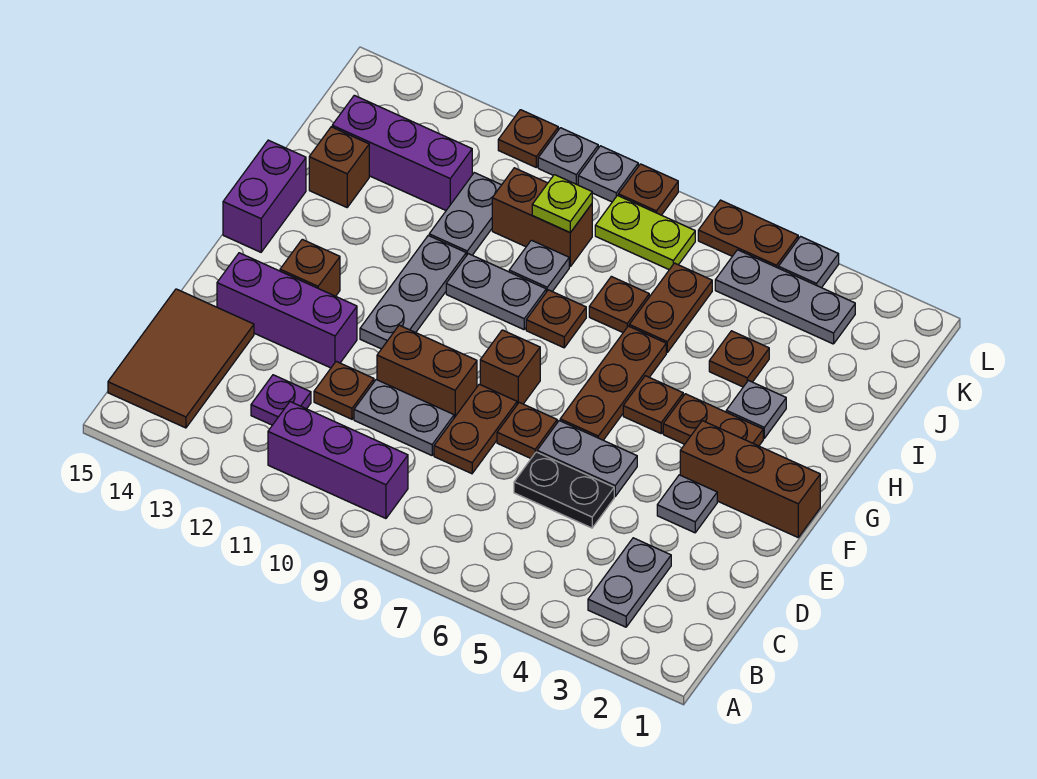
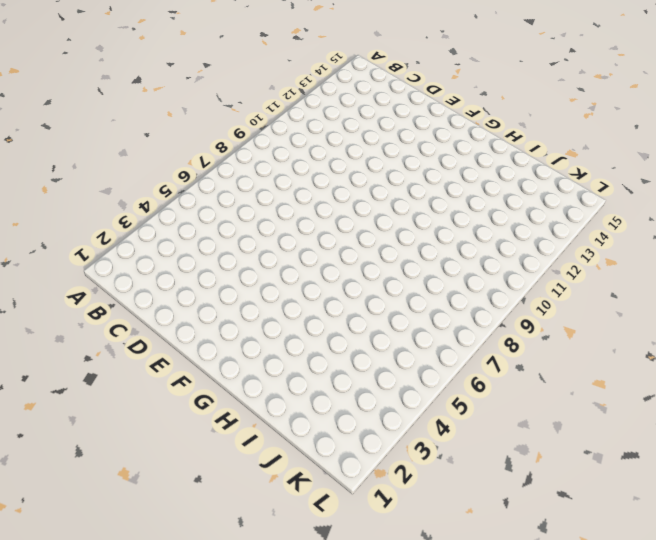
none -> grey plate B3:C3 level 1
none -> purple brick B9:B11 level 1
none -> brown tile B14:D15 level 1
none -> purple plate C12 level 1

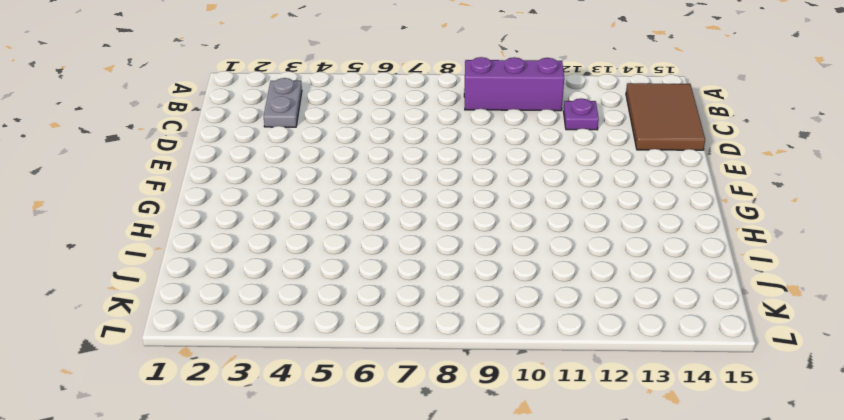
none -> black plate D5:D6 level 1
none -> brown plate D8:E8 level 1
none -> grey plate D9:D10 level 1
none -> brown plate D11 level 1

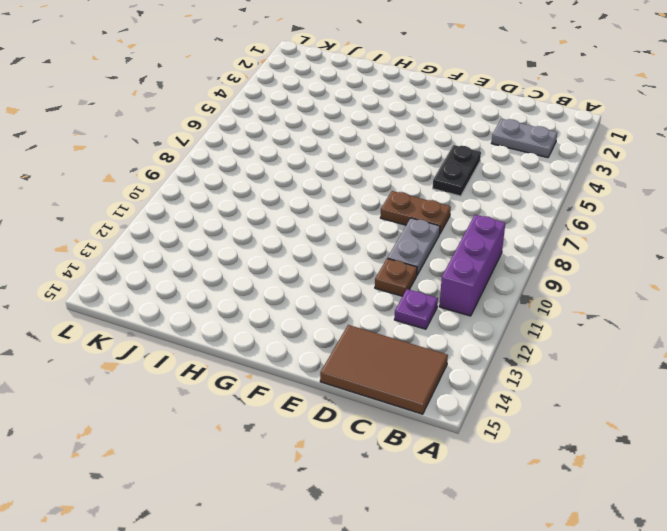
none -> grey plate E3 level 1
none -> grey plate E5:E6 level 1
none -> brown plate E7 level 1
none -> brown brick E9:E10 level 1

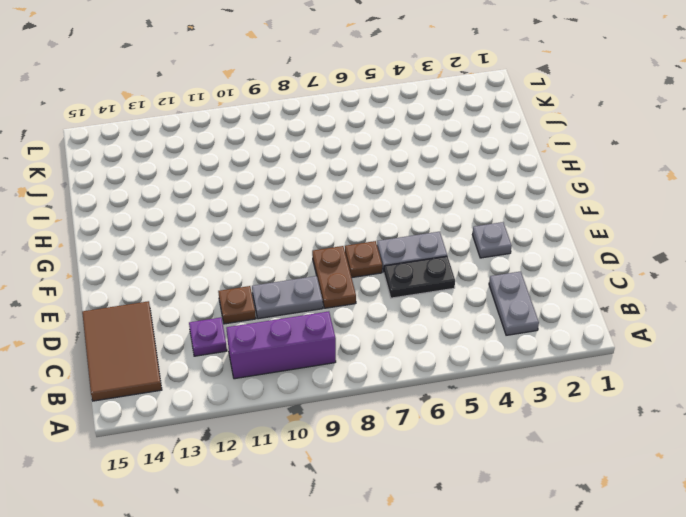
none -> brown brick E9:E10 level 1
none -> purple brick E12:E14 level 1
none -> brown brick F1:F3 level 1
none -> brown plate F6:H6 level 1

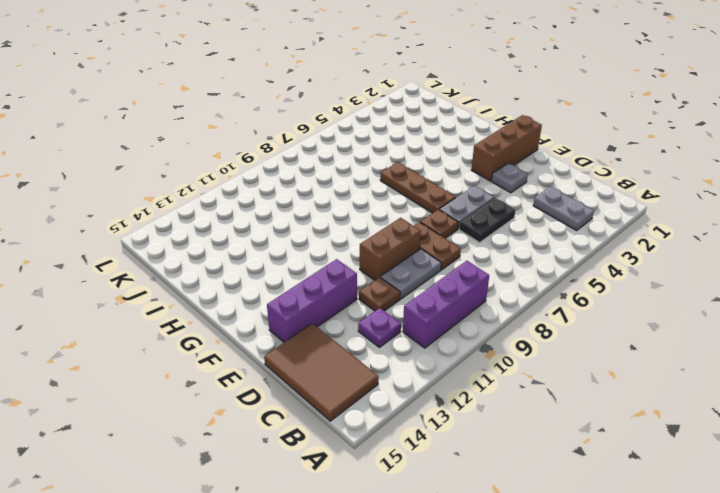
none -> brown brick F8 level 1
none -> grey plate F11:H11 level 1
none -> brown brick F13 level 1
none -> brown plate G3:G4 level 1

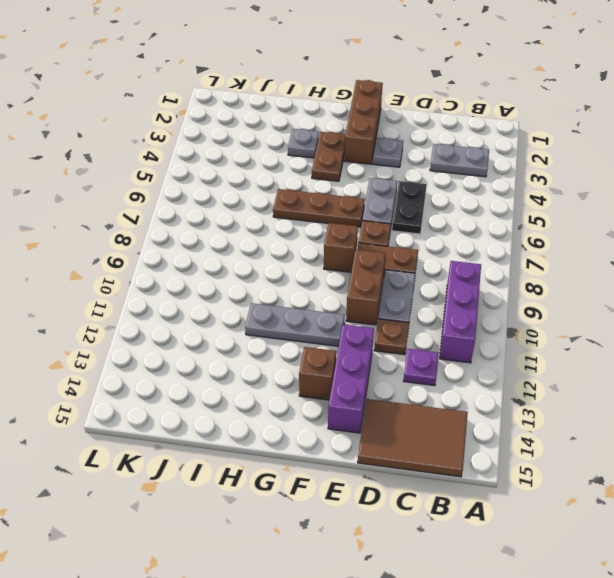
none -> brown plate G5 level 1
none -> purple brick G15:H15 level 1
none -> brown plate H8 level 1
none -> grey plate H9:H10 level 1

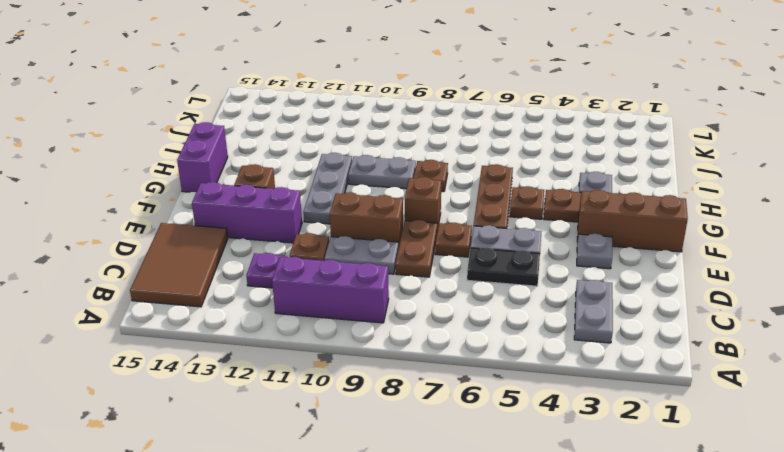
none -> brown plate I4 level 1
none -> brown plate I6:J6 level 1
none -> brown plate I7 level 1
none -> grey plate I9 level 1

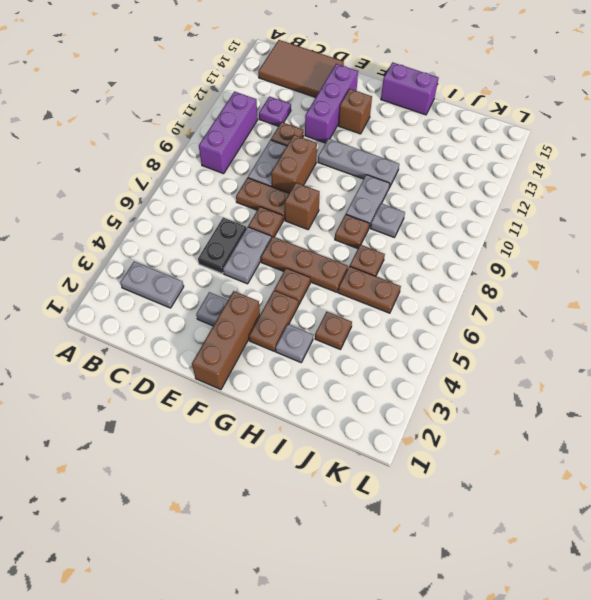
none -> grey plate I11:J11 level 1
none -> brown brick I14 level 1
none -> brown brick J9:J10 level 1
none -> purple brick J12:J14 level 1

